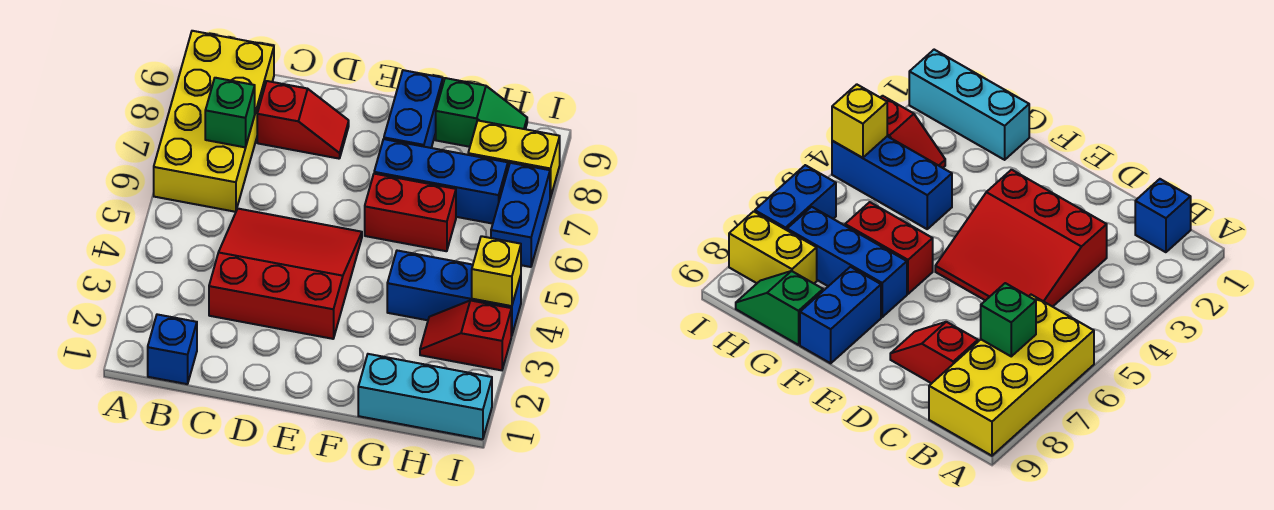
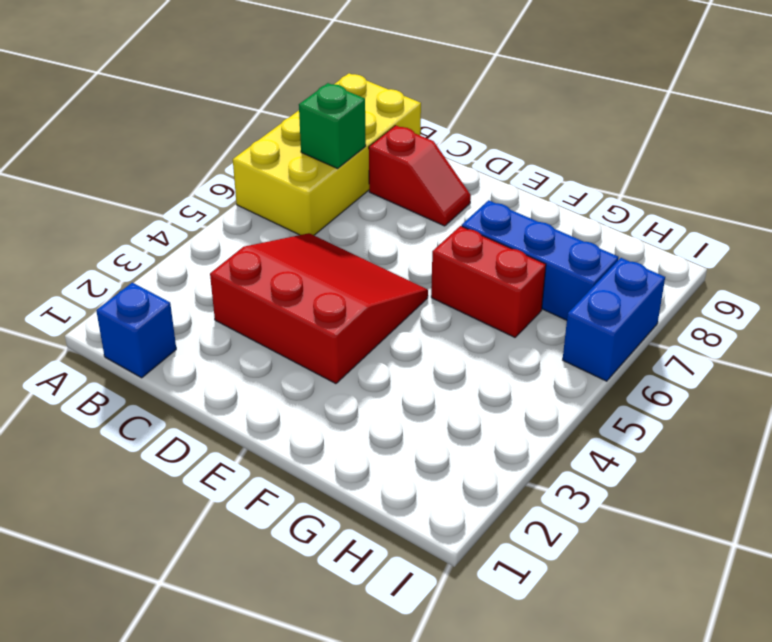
none -> blue brick F8:F9 level 1
none -> cyan brick G1:I1 level 1
none -> blue brick G4:I4 level 1

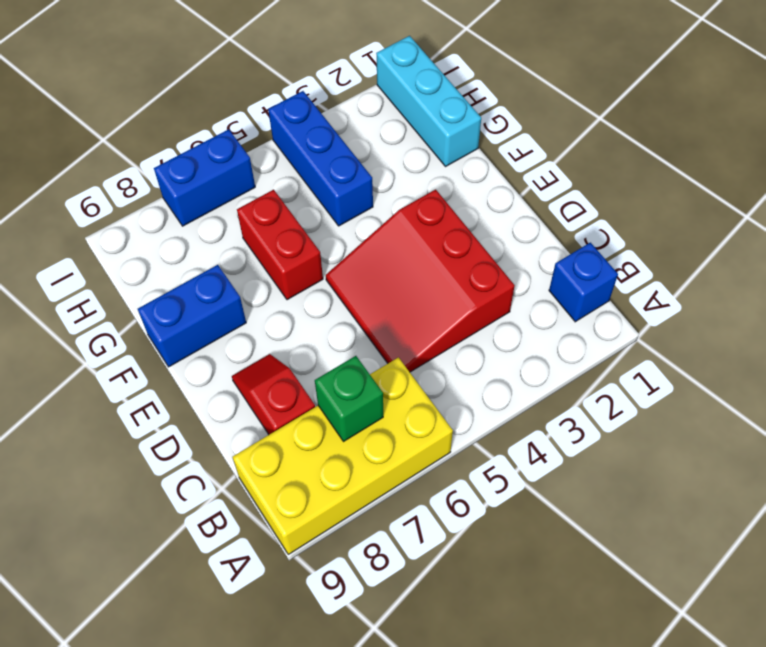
none -> blue brick F7:H7 level 1
none -> green slope G9:H9 level 1 top G
none -> red slope H3:I3 level 1 top I

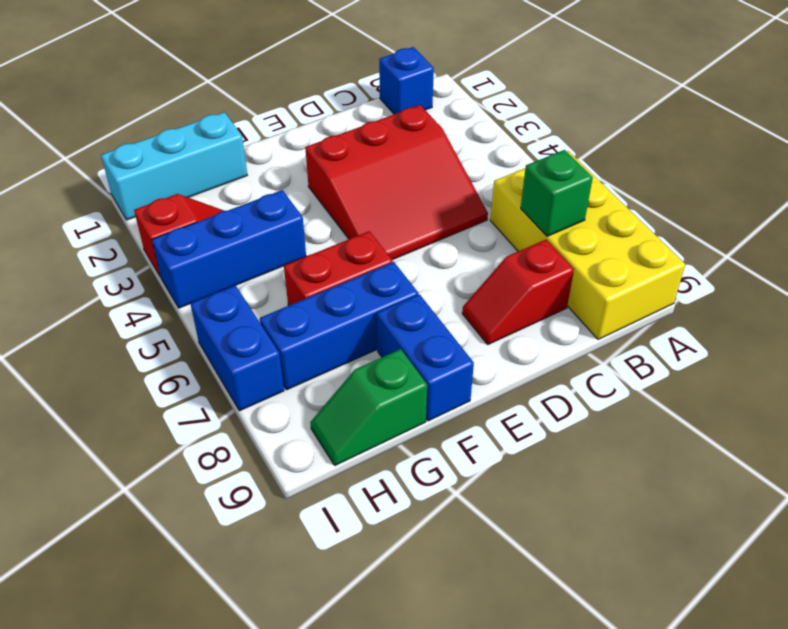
none -> yellow brick H8:I8 level 1
none -> yellow brick I4 level 2

